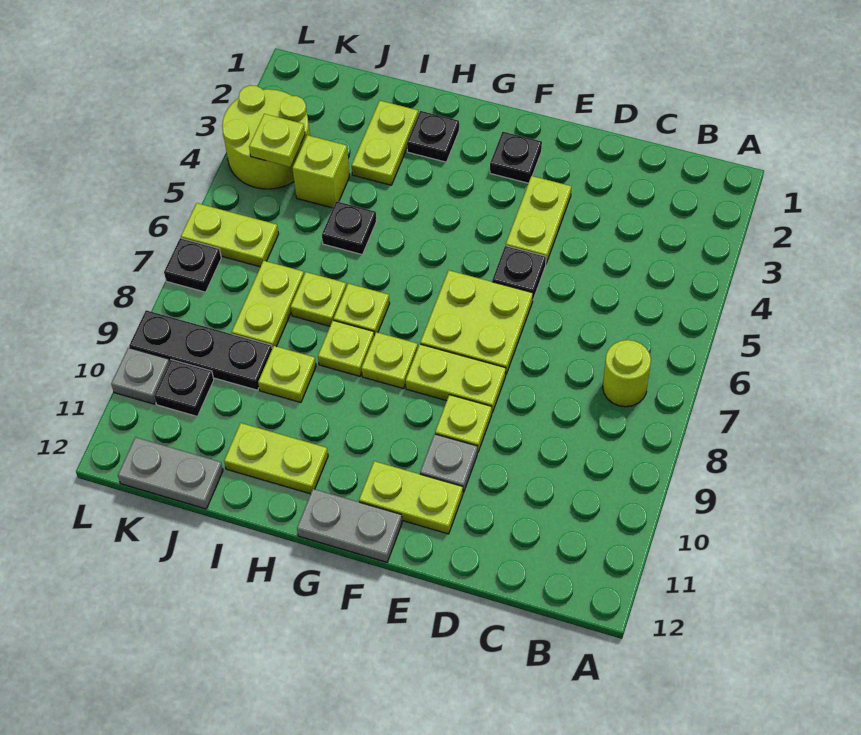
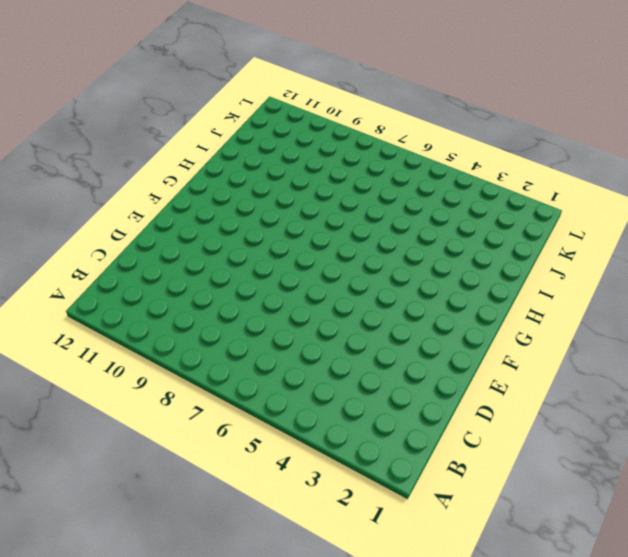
none -> lime round brick B7 level 1
none -> lime plate E3:E4 level 1
none -> black plate E5 level 1

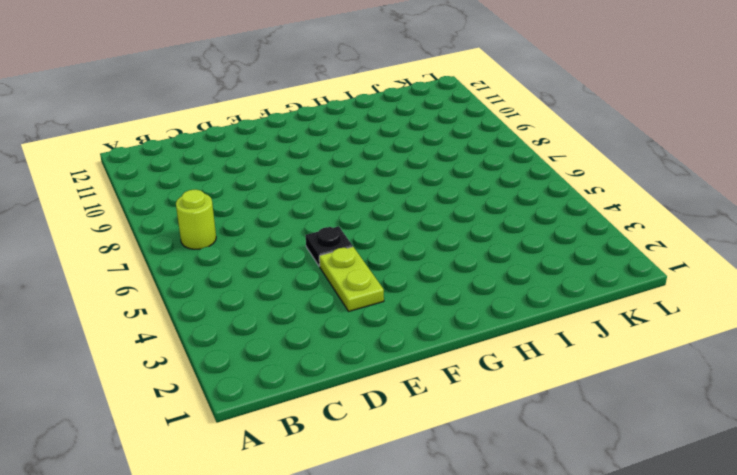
none -> lime plate E6:F7 level 1
none -> lime plate E8:F8 level 1
none -> lime plate E9 level 1

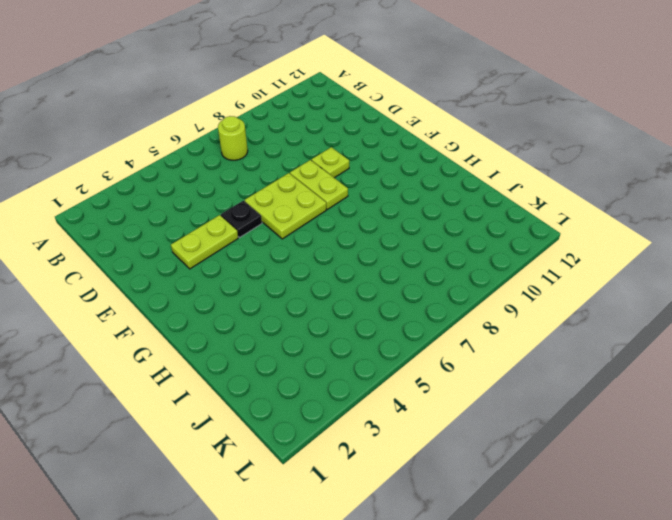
none -> grey plate E10 level 1
none -> lime plate E11:F11 level 1
none -> black plate F2 level 1

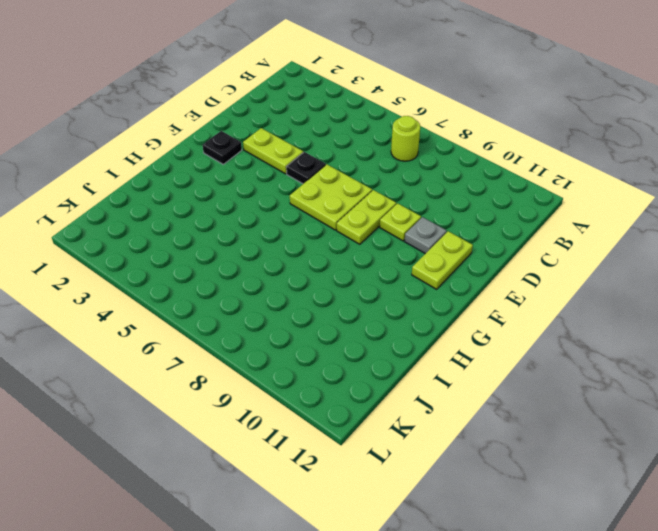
none -> grey plate F12:G12 level 1
none -> lime plate G8 level 1
none -> black plate H2 level 1

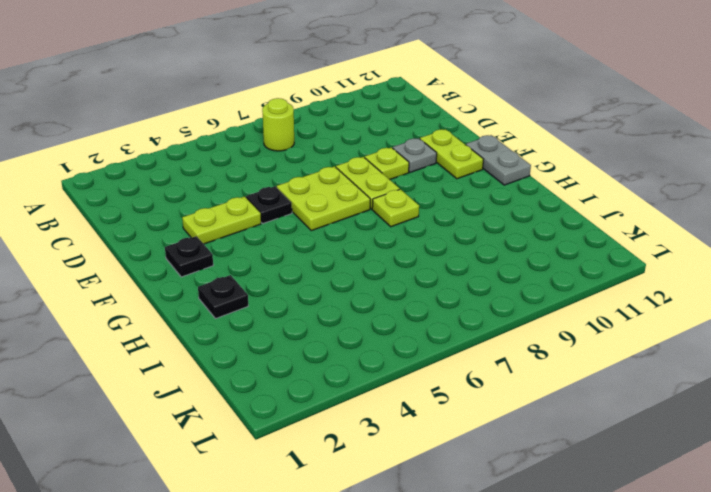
none -> lime plate H7 level 1
none -> lime plate H8 level 1
none -> lime plate H11:I11 level 1

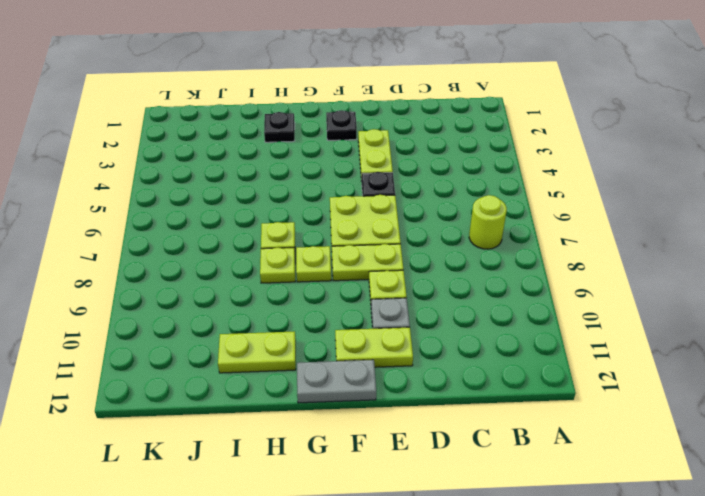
none -> lime plate I2:I3 level 1
none -> black plate I5 level 1
none -> lime plate I7 level 1

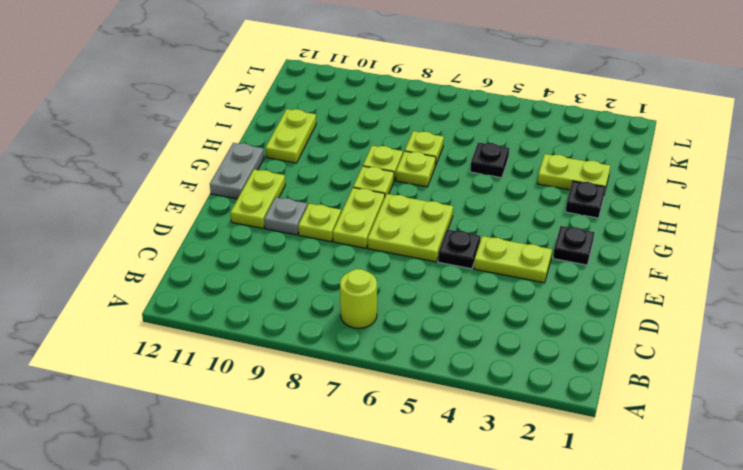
none -> lime plate I9 level 1
none -> lime brick J4 level 1
none -> lime plate J7:J8 level 1

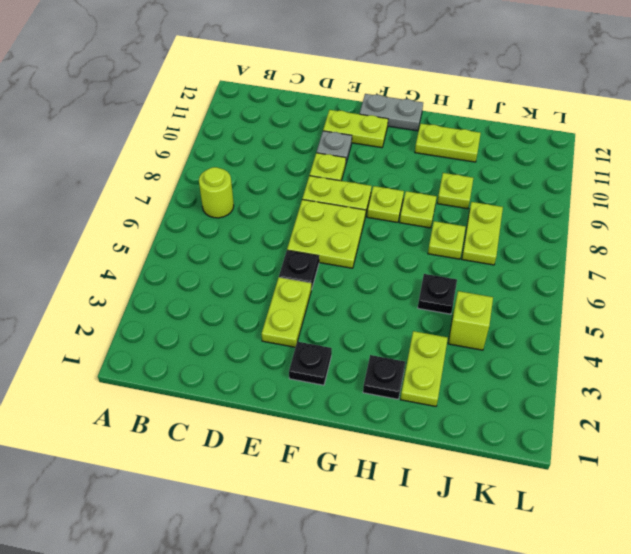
none -> lime plate H7 level 1
none -> black plate J9:L9 level 1
none -> grey plate J12:K12 level 1

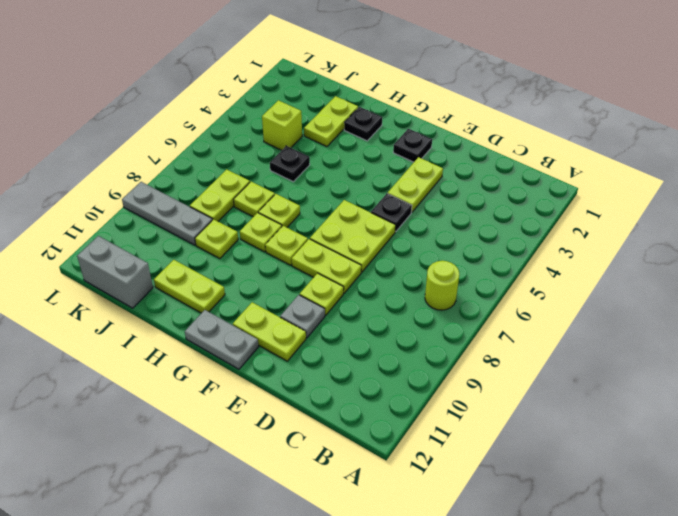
grey plate J9:L9 level 1 -> black plate J9:L9 level 1
grey brick J12:K12 level 1 -> grey plate J12:K12 level 1
none -> lime round brick K3:L4 level 1
none -> lime plate K6:L6 level 1
none -> black plate K10 level 1

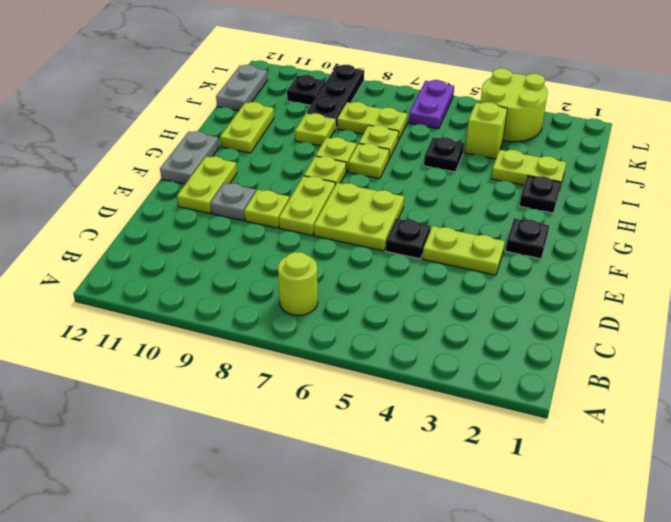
purple plate K6:L6 level 1 -> lime plate K6:L6 level 1
none -> black plate L7 level 1
none -> grey plate L10 level 1
none -> lime plate K4 level 2

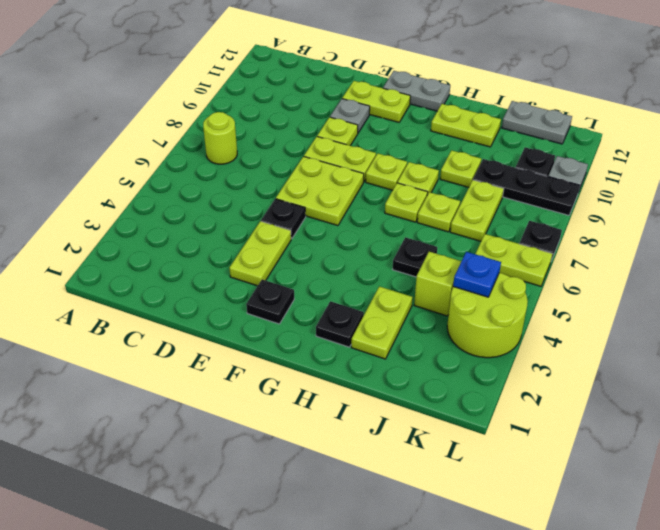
blue plate K4 level 2 -> lime plate K4 level 2

